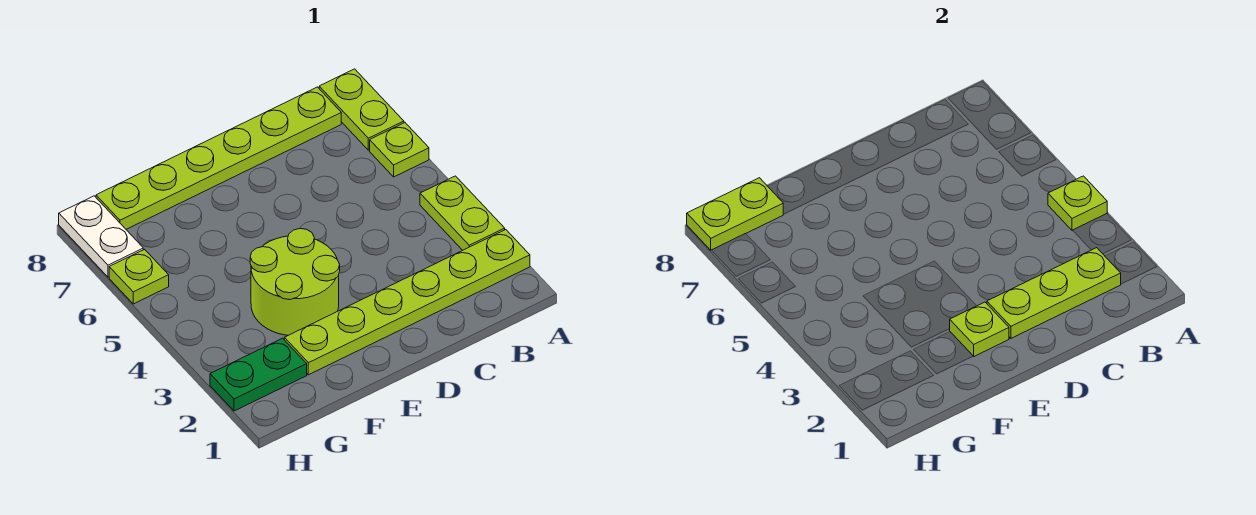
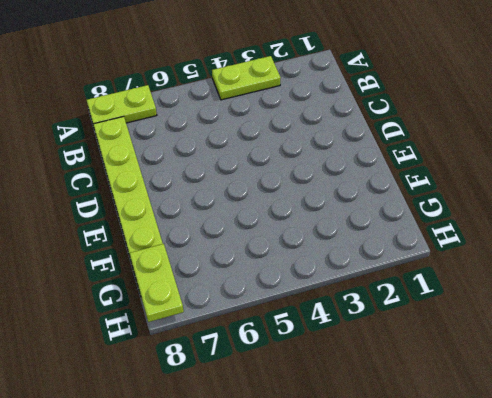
none -> lime plate A2:F2 level 1
none -> lime plate A6 level 1
none -> lime round brick E3:F4 level 1

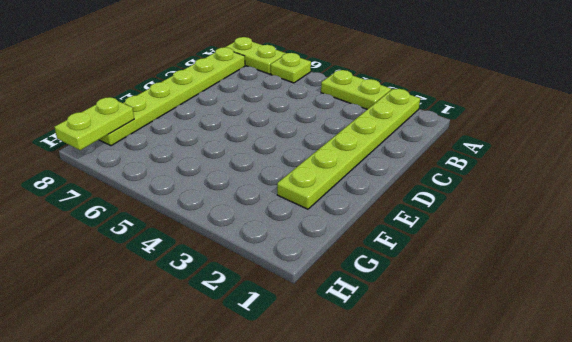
none -> lime round brick E3:F4 level 1
none -> green plate G2:H2 level 1
none -> lime plate H6 level 1

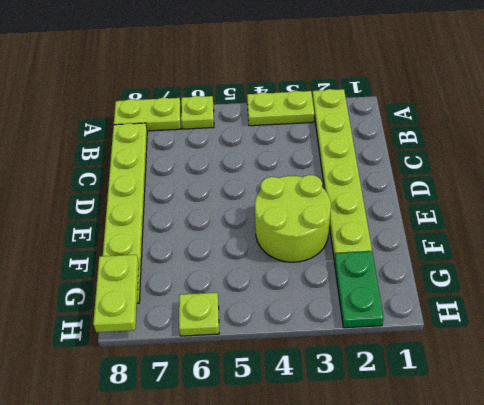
none -> white plate H7:H8 level 1
none -> lime plate A4 level 2
none -> lime plate B2:D2 level 2

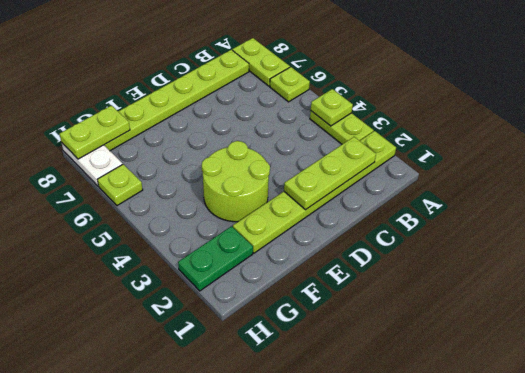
none -> lime plate E2 level 2

